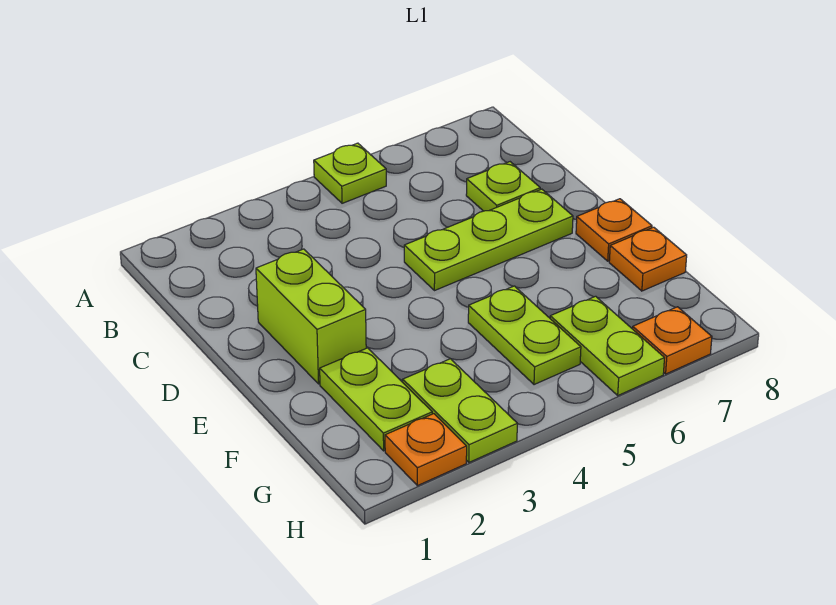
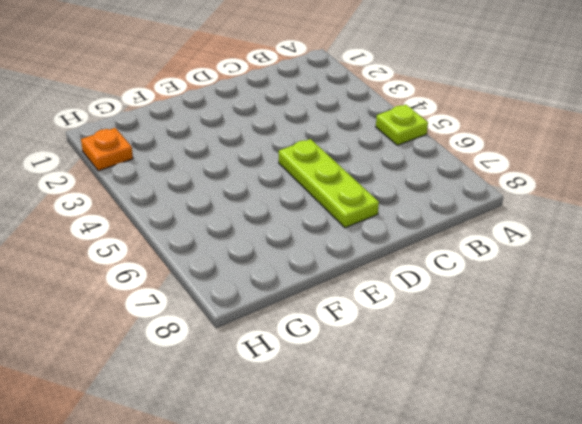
none -> lime plate C7 level 1
none -> lime brick D2:E2 level 1
none -> orange plate E8 level 1

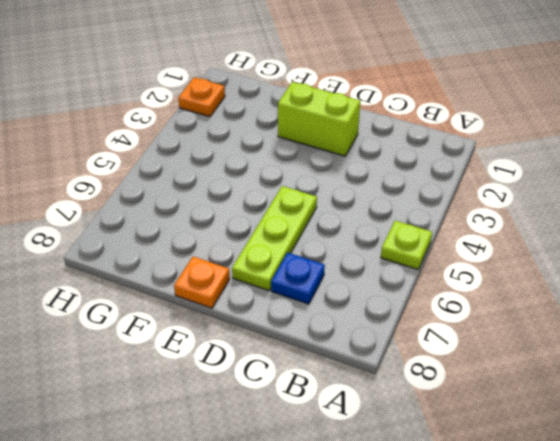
blue plate C7 level 1 -> lime plate C7 level 1
none -> lime plate F2:G2 level 1
none -> lime plate F5:G5 level 1
none -> orange plate F8 level 1

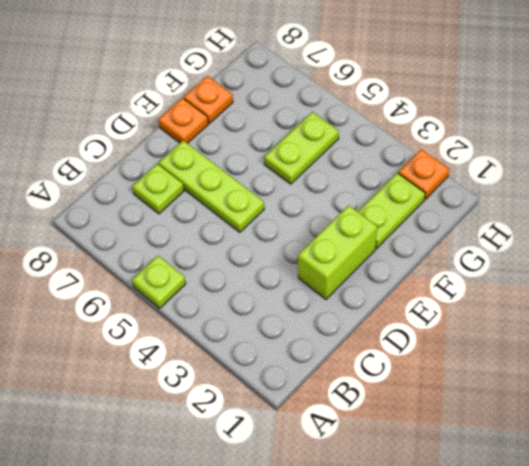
none -> lime plate G3:H3 level 1
none -> lime plate G6:H6 level 1
none -> orange plate H7 level 1

